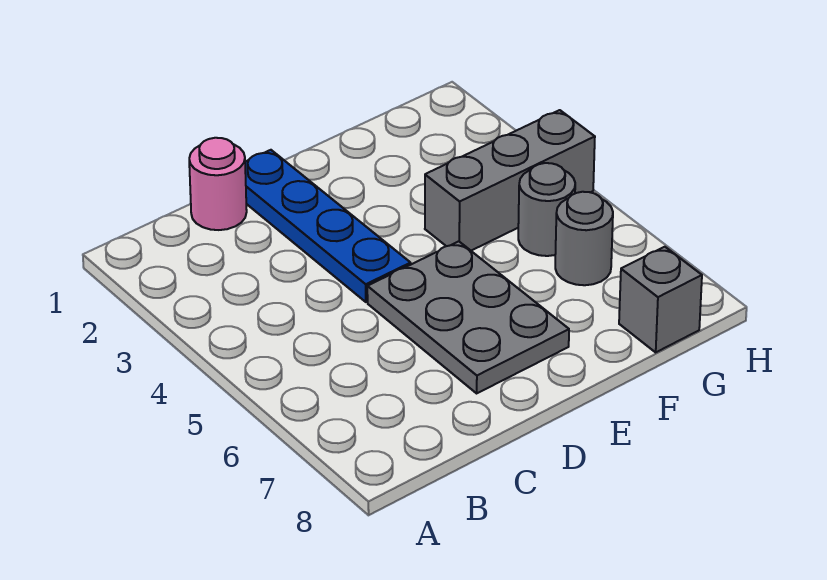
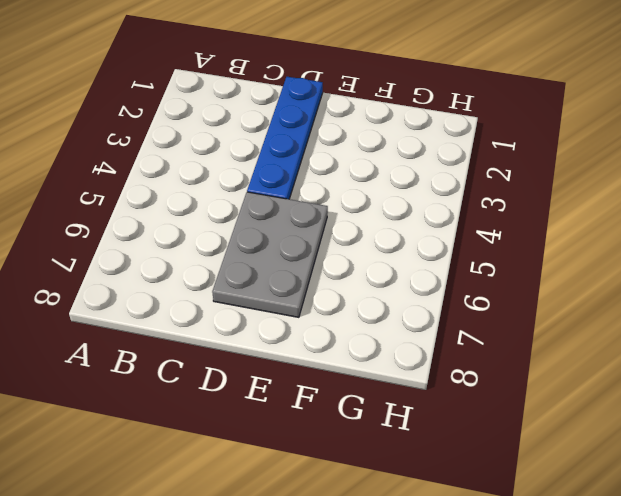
none -> pink round brick C1 level 1
none -> grey brick F4:H4 level 1

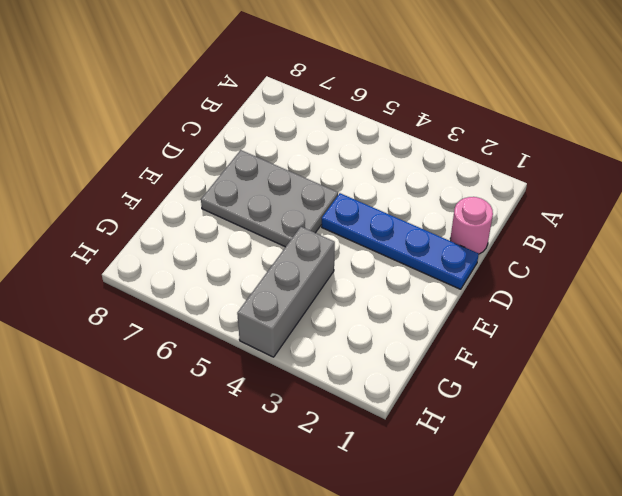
none -> grey round brick G5 level 1
none -> grey round brick G6 level 1

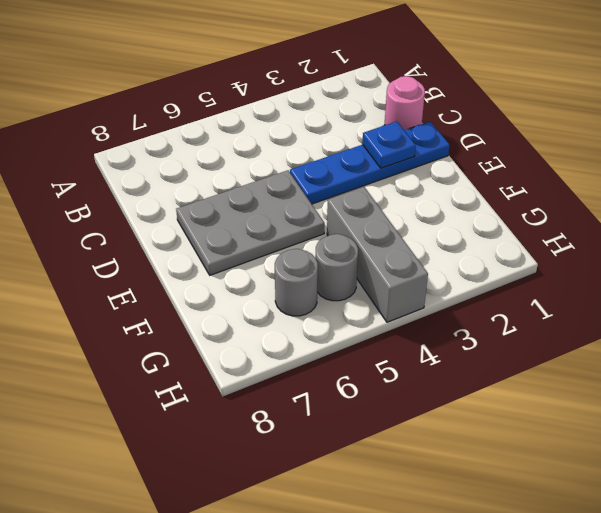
blue plate D2 level 2 -> none
none -> grey brick G8 level 1

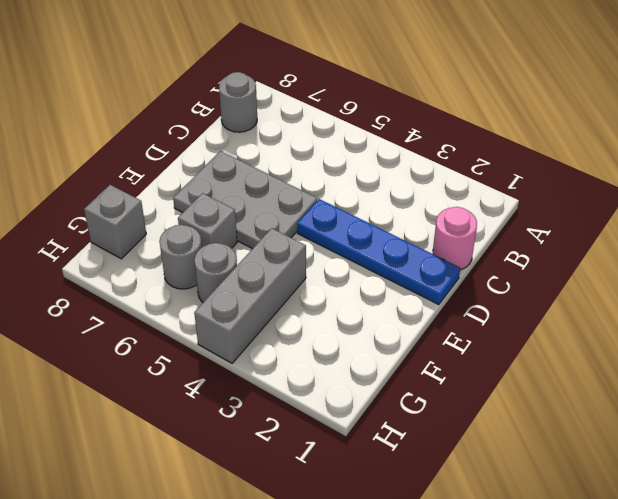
grey round brick B8 level 1 -> none
grey brick F6 level 1 -> none

